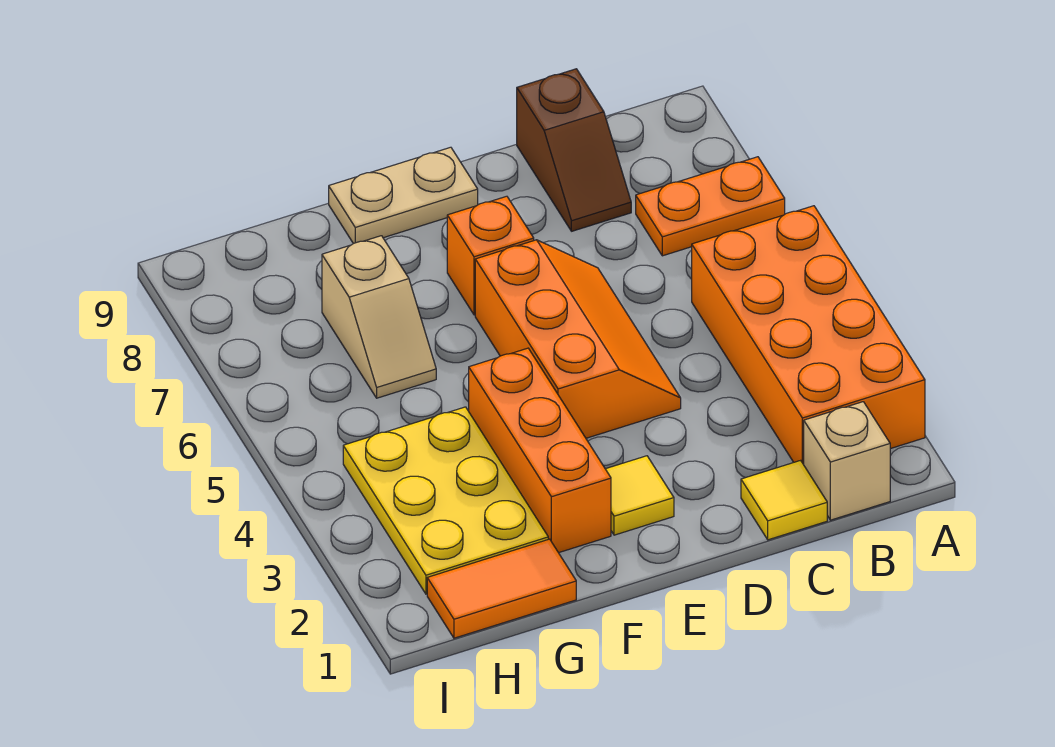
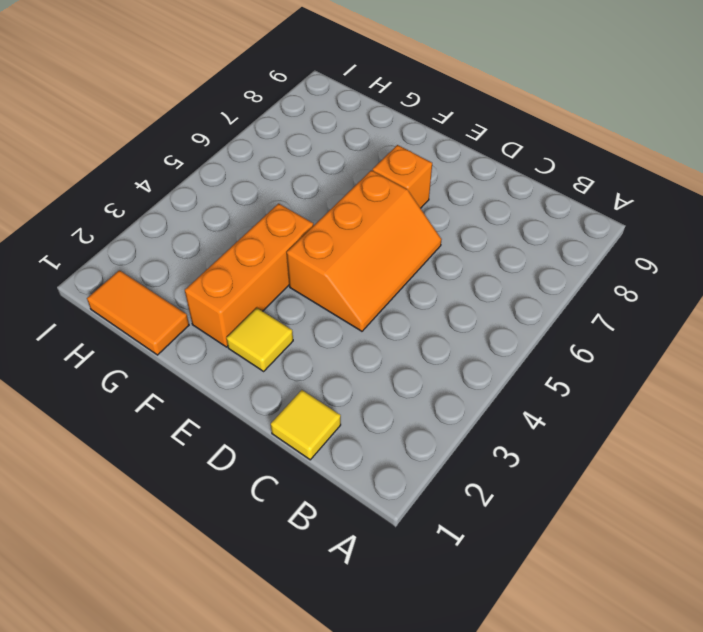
none -> orange brick A2:B5 level 1
none -> orange plate A7:B7 level 1
none -> tan brick B1 level 1

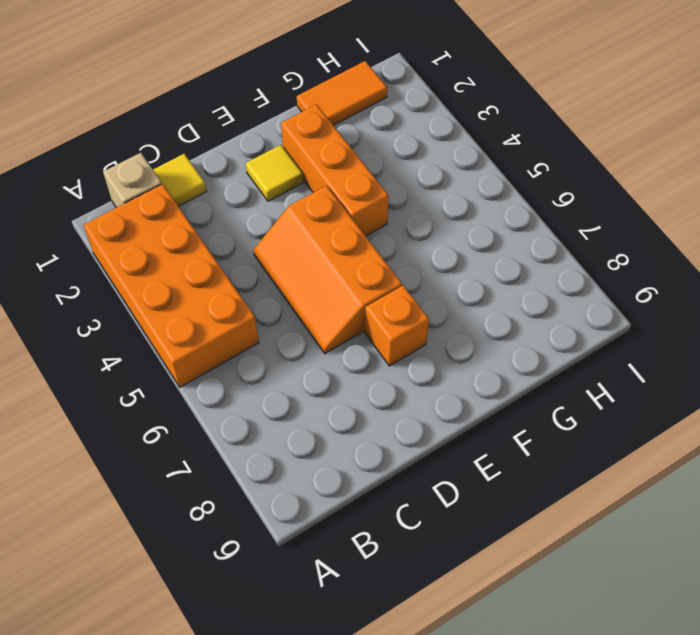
none -> orange plate A7:B7 level 1
none -> brown slope C8:C9 level 1 top 9
none -> tan plate E9:F9 level 1

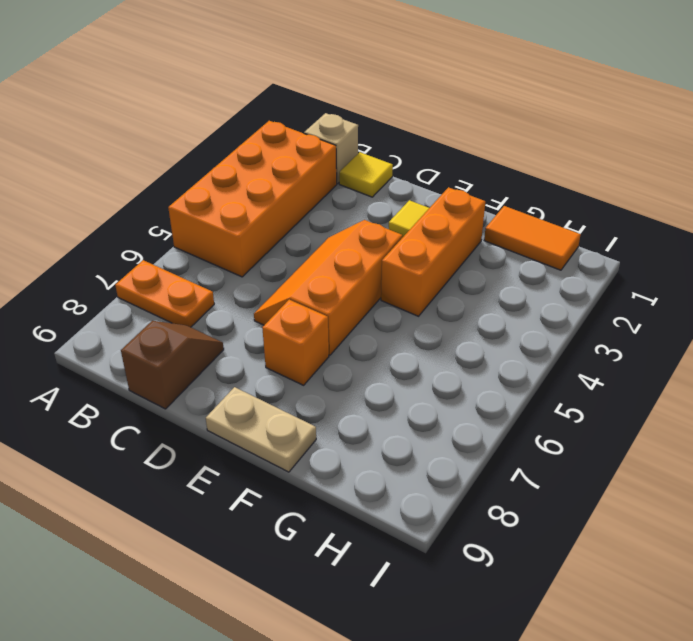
none -> yellow plate G2:H4 level 1
none -> tan slope G6:G7 level 1 top 7

